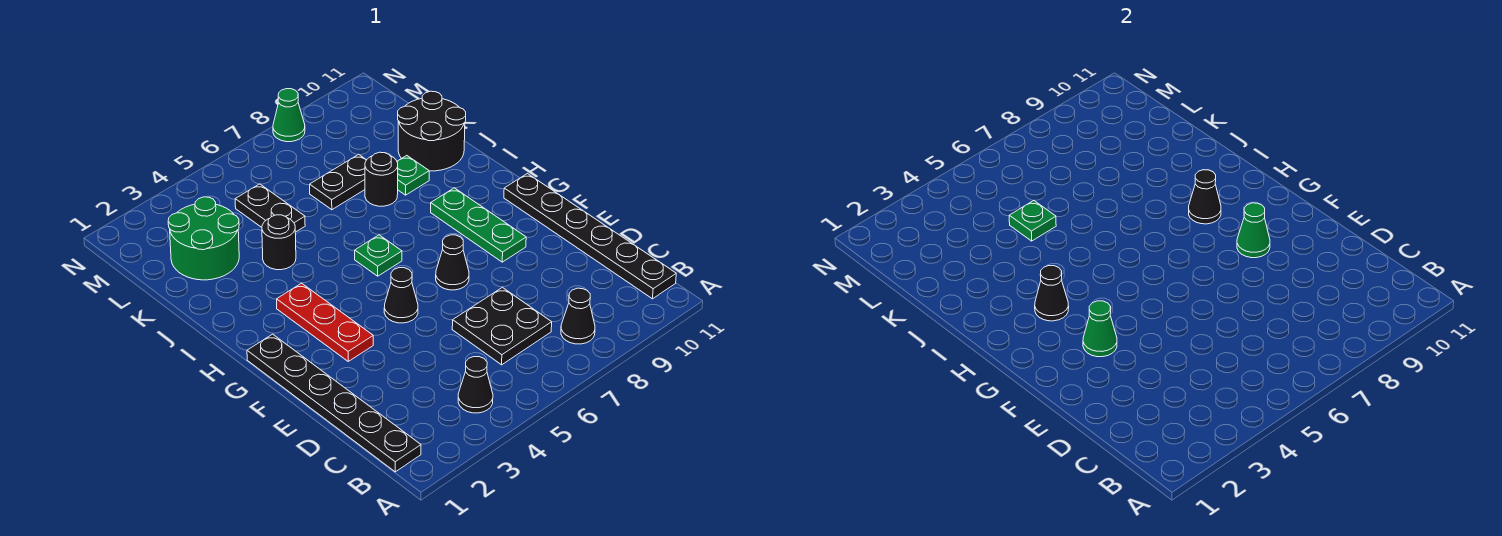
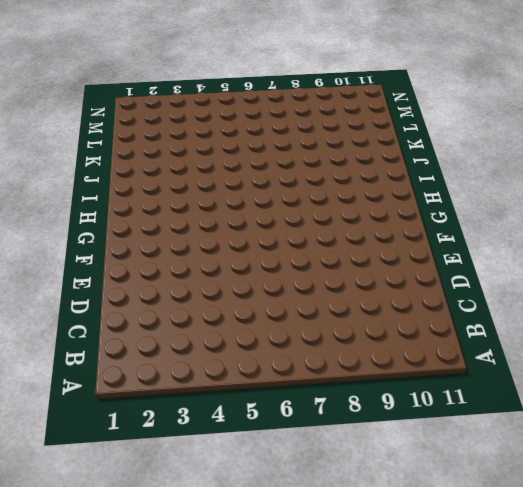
none -> black plate B1:G1 level 1
none -> black cone B4 level 1
none -> black cone B8 level 1

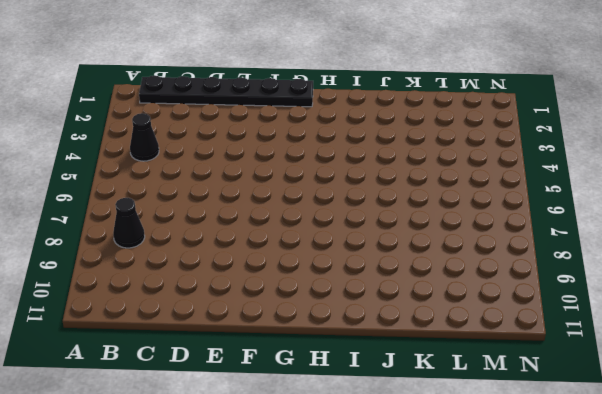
none -> black plate B11:G11 level 1
none -> black plate C6:D7 level 1
none -> red plate F3:H3 level 1

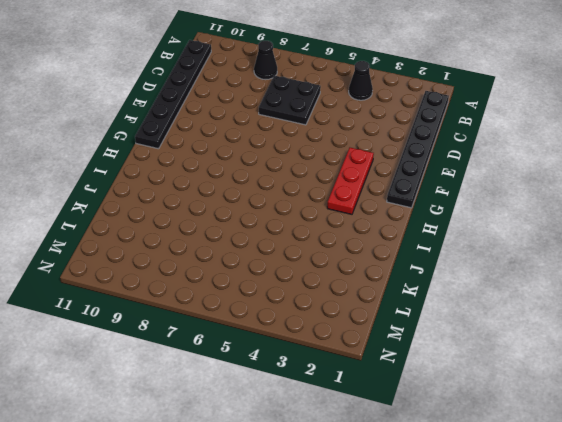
none -> black cone F5 level 1
none -> black cone F7 level 1
none -> green plate F9:H9 level 1

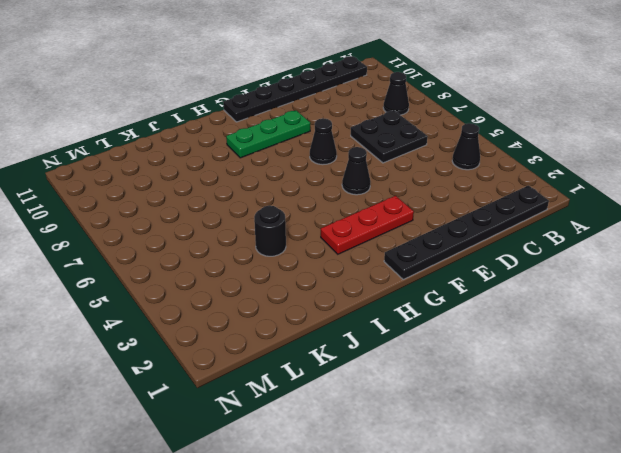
none -> green plate H6 level 1
none -> black round brick J8 level 1
none -> green plate J9 level 1

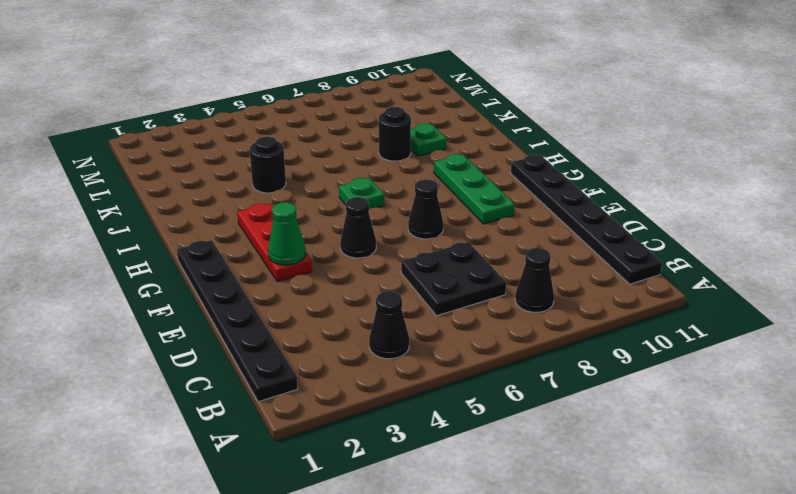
none -> black round brick J10:K11 level 1
none -> green round brick K2:L3 level 1
none -> black plate K5:L5 level 1

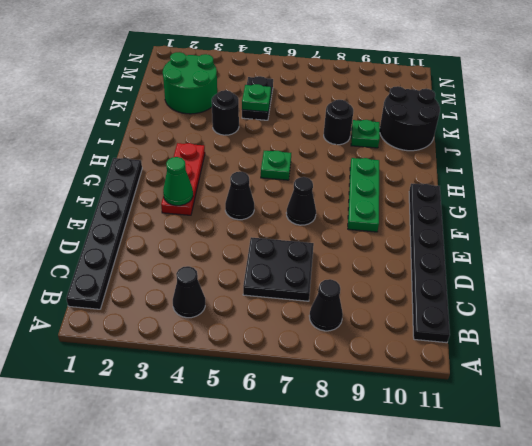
none -> black plate K7:K8 level 1
none -> green cone N8 level 1
none -> green cone F9 level 2

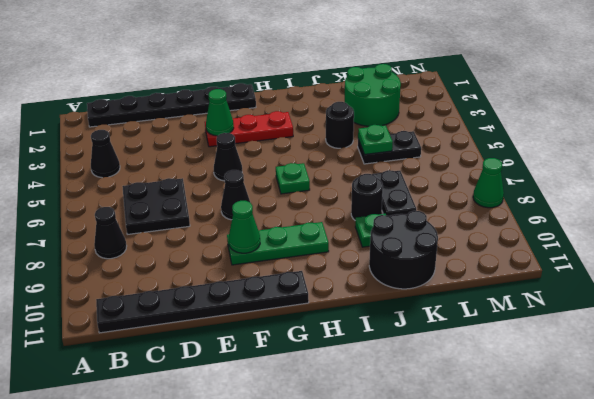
none -> black cone H3 level 2
none -> black cone H9 level 2

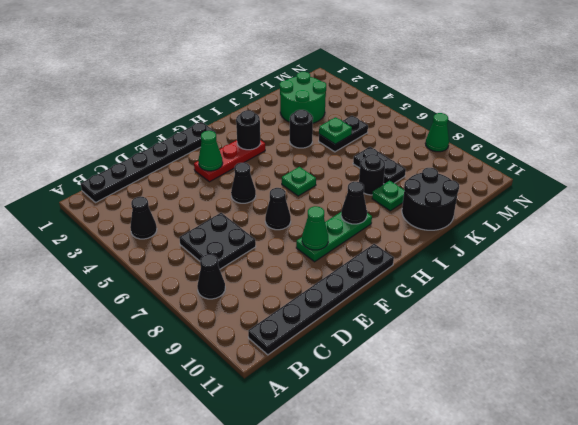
black round brick H3 level 2 -> black cone H3 level 2

